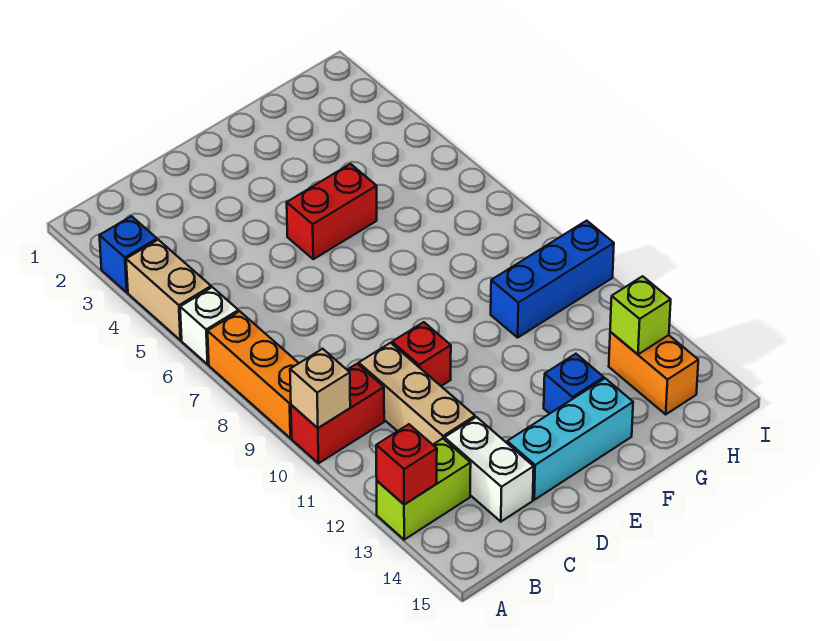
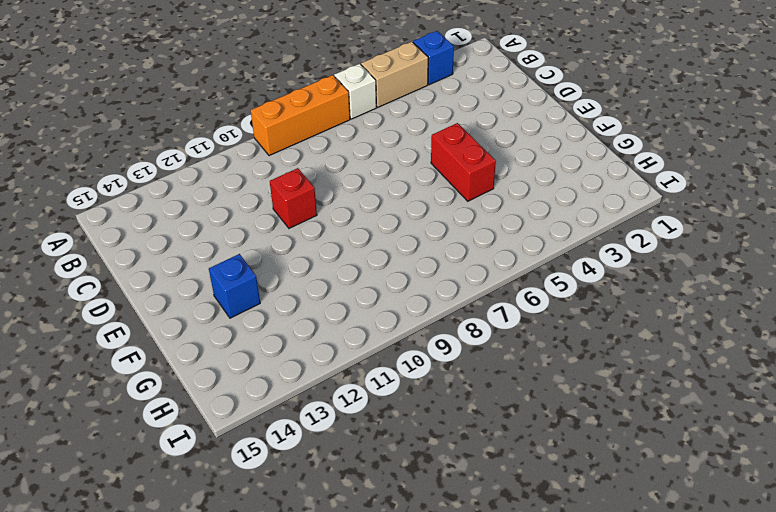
none -> red brick A10:B10 level 1
none -> lime brick A13:B13 level 1
none -> tan brick C10:C12 level 1

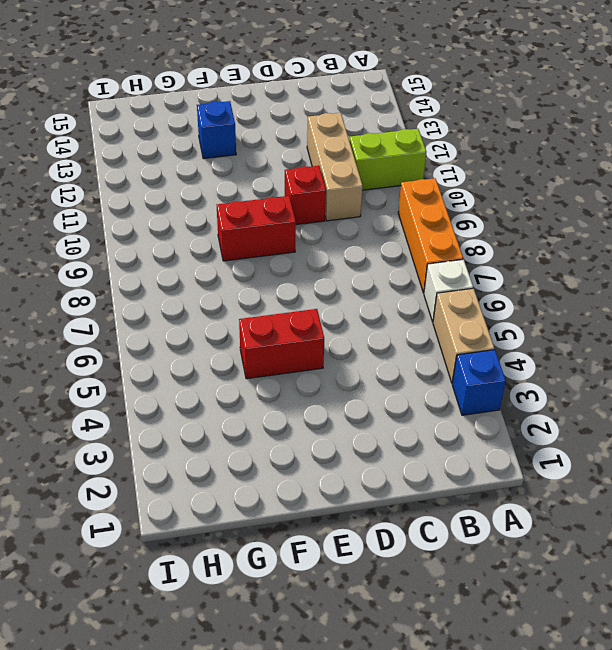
lime brick A11:B11 level 1 -> lime brick A13:B13 level 1
red brick E9:F9 level 1 -> red brick A10:B10 level 1
none -> white brick C13:C14 level 1
none -> cyan brick D14:F14 level 1
none -> blue brick G10:I10 level 1

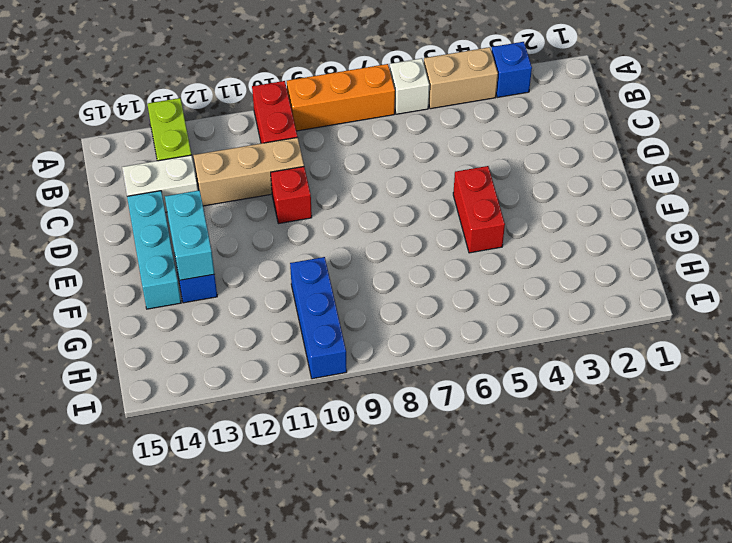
cyan brick E13:F13 level 2 -> none
none -> orange brick H13:H14 level 1
none -> tan brick A10 level 2
none -> red brick A13 level 2

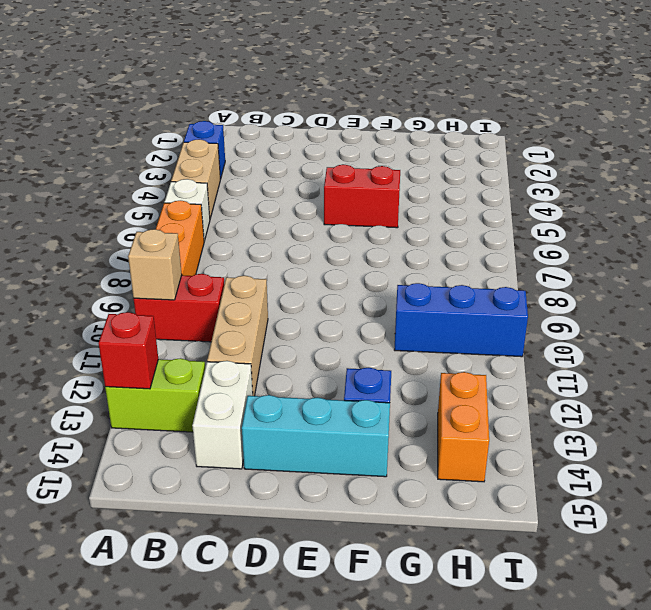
none -> red brick D10 level 1
none -> lime brick H13 level 2

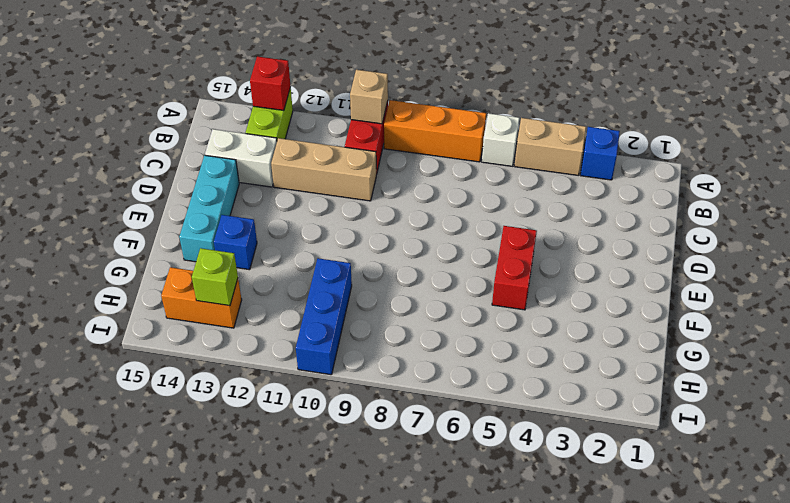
none -> red brick D10 level 1

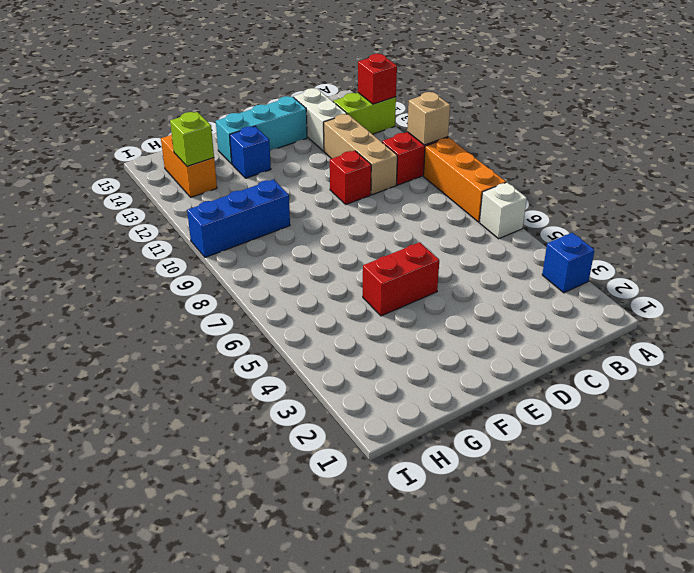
none -> tan brick A4:A5 level 1

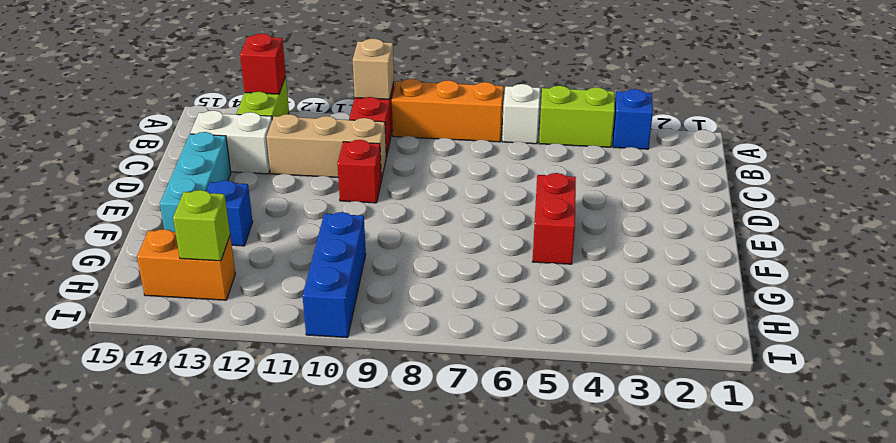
lime brick A4:A5 level 1 -> tan brick A4:A5 level 1

